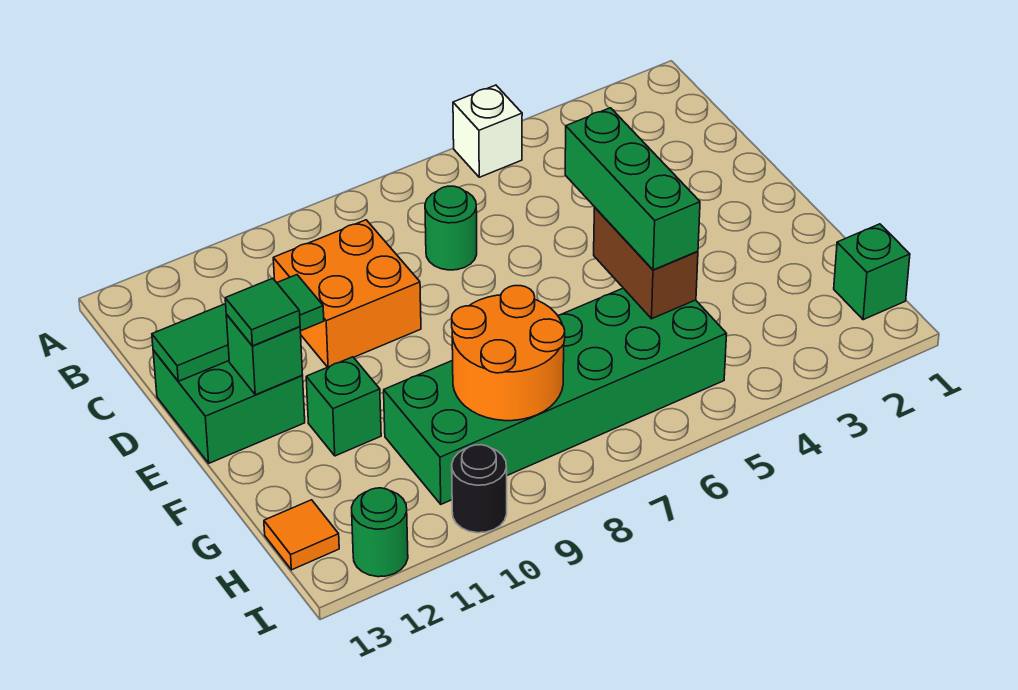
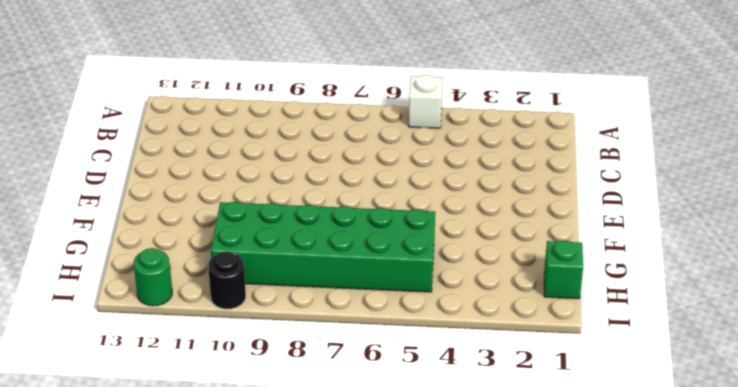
none -> green round brick C7 level 1
none -> orange brick C9:D10 level 1
none -> green brick D12:E13 level 1

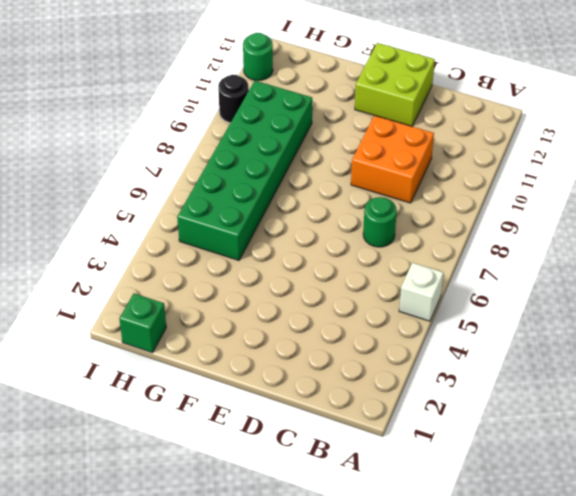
lime brick D12:E13 level 1 -> green brick D12:E13 level 1
none -> green brick F11 level 1
none -> orange tile H13 level 1
none -> green tile D11:D13 level 2

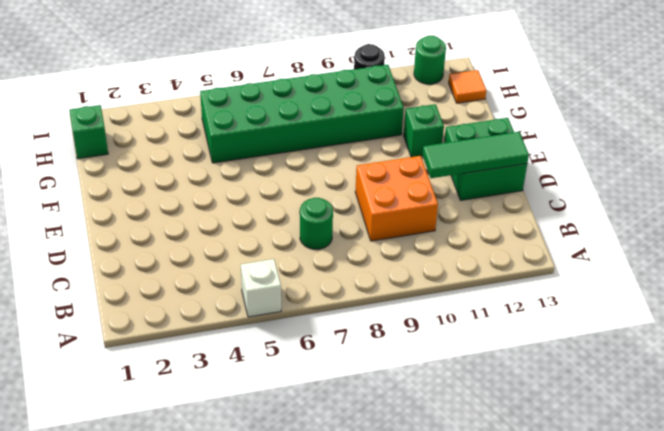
none -> green brick E12 level 2
none -> brown brick F5:G5 level 2
none -> orange round brick G8:H9 level 2

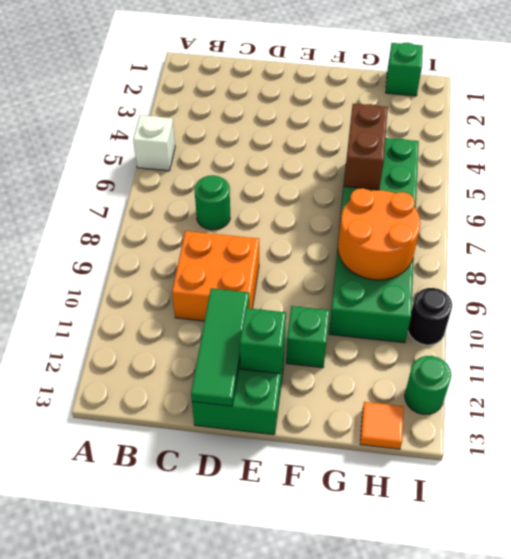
brown brick G5:G6 level 2 -> brown brick F5:G5 level 2
none -> green brick E5:G5 level 3
none -> green tile E12 level 3

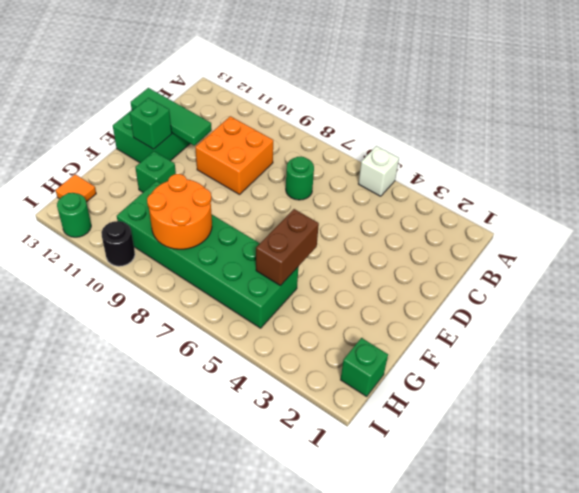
none -> green brick E5:G5 level 3
none -> green tile E12 level 3

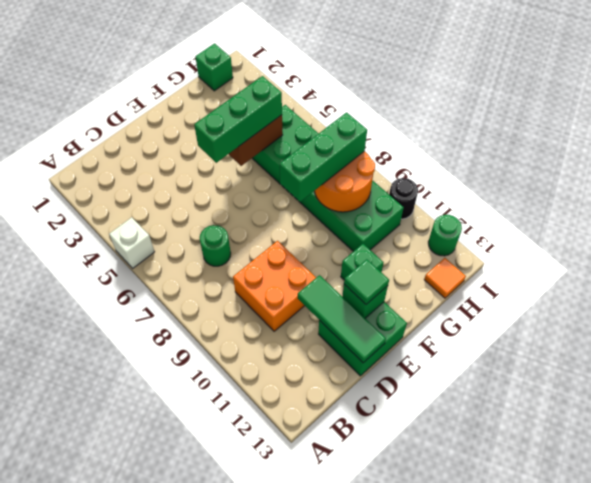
green brick F8:H8 level 3 -> none

